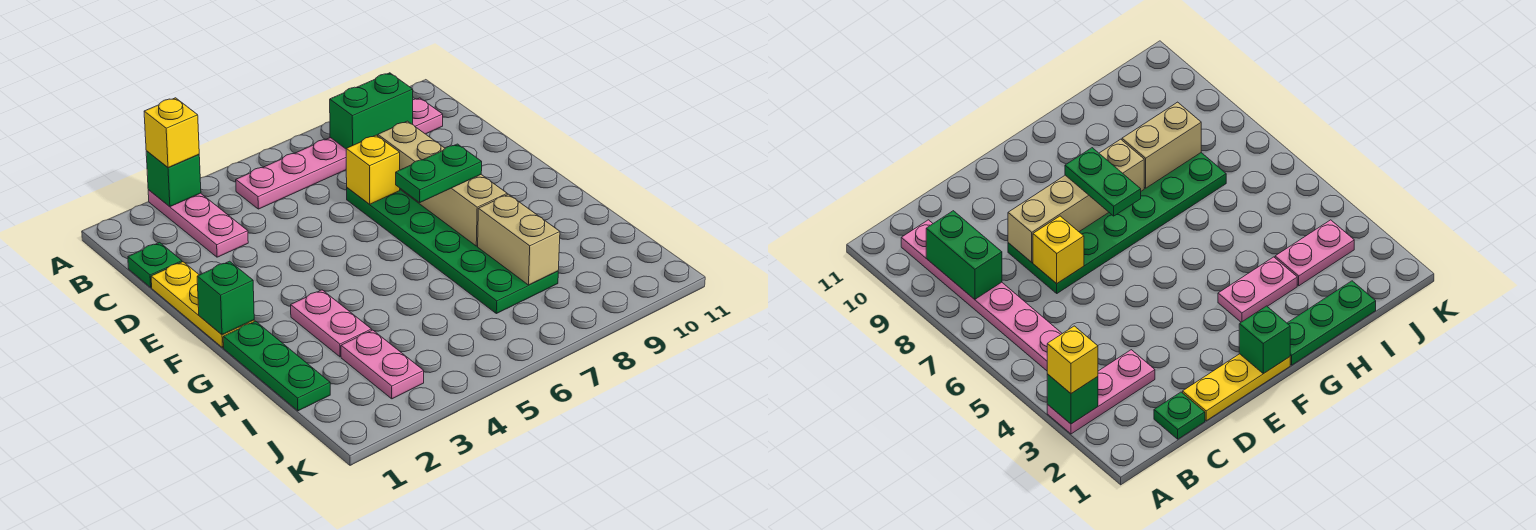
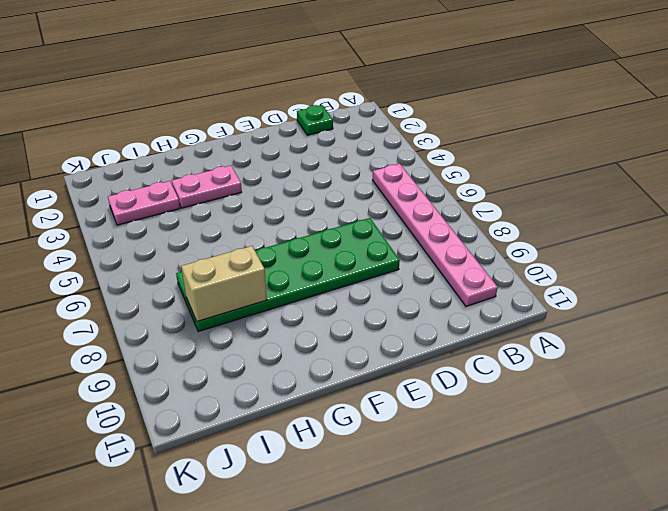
none -> pink plate A3:C3 level 1
none -> yellow plate D1:F1 level 1
none -> green plate G1:I1 level 1

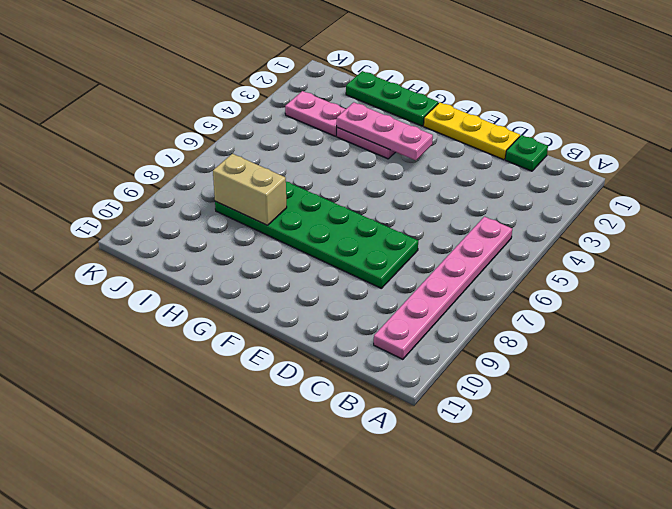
pink plate F3:H3 level 2 -> pink plate A3:C3 level 1
none -> green brick A3 level 2
none -> green brick B8:B9 level 2
none -> yellow brick D7 level 2

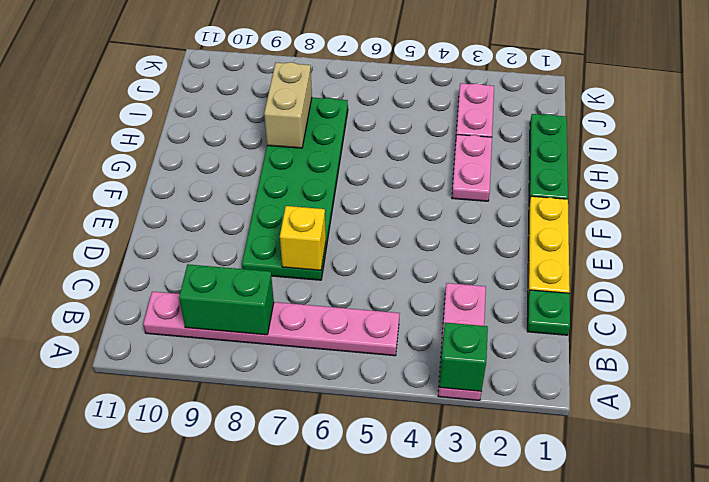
none -> tan brick D8:G8 level 2
none -> green brick F1 level 2
none -> yellow brick A3 level 3

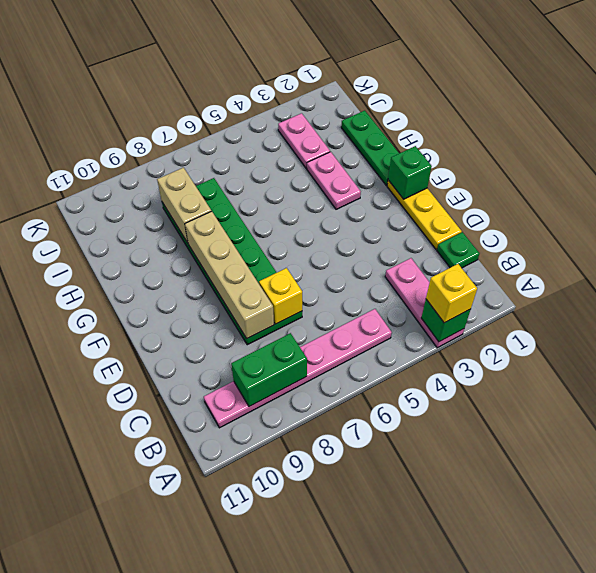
none -> green plate F7:F8 level 3

